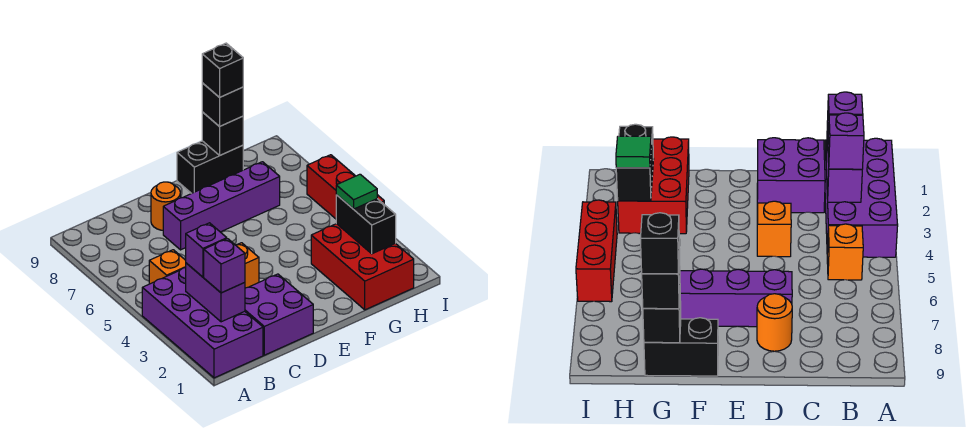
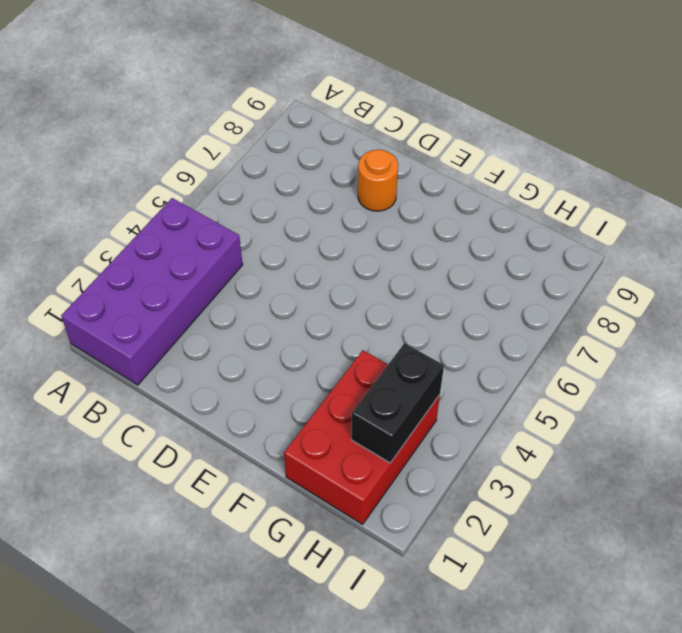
none -> orange brick B5 level 1
none -> purple brick C1:D2 level 1
none -> orange brick D4 level 1

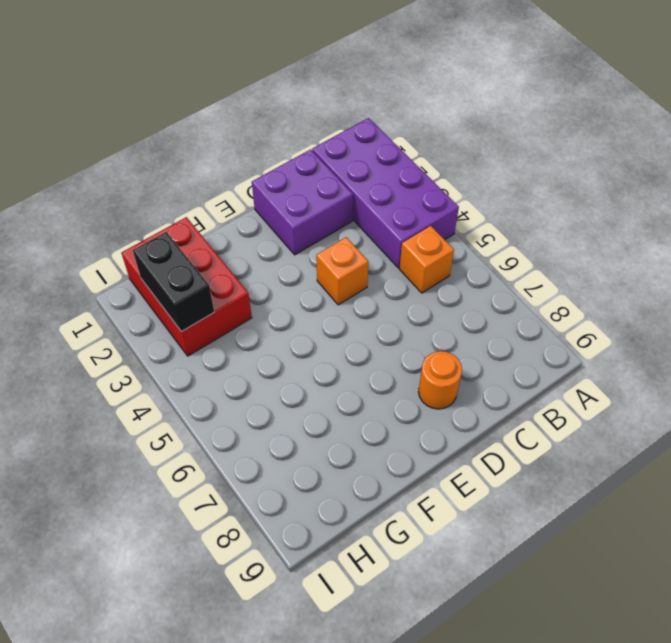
none -> purple brick D7:G7 level 1
none -> black brick F9:G9 level 1
none -> red brick I4:I6 level 1

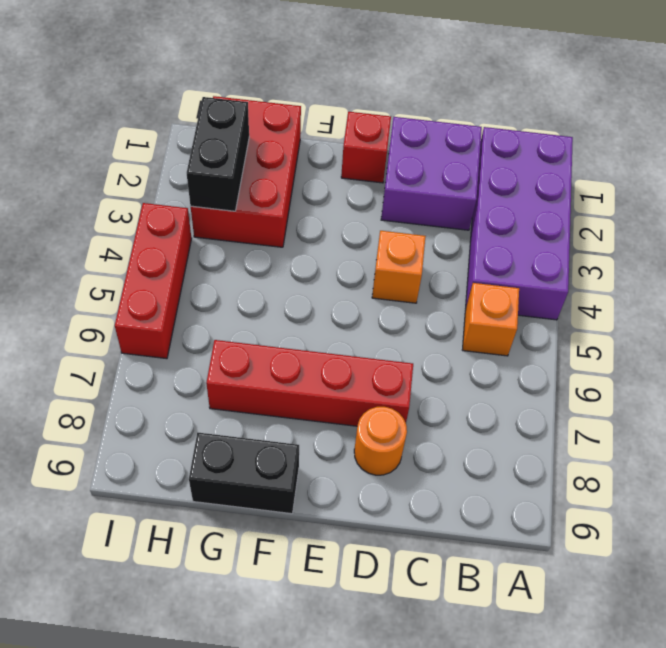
red brick D7:G7 level 1 -> purple brick D7:G7 level 1
red brick E1 level 1 -> none
none -> purple brick B2:B3 level 2
none -> black brick G9 level 2
none -> purple brick B2 level 3

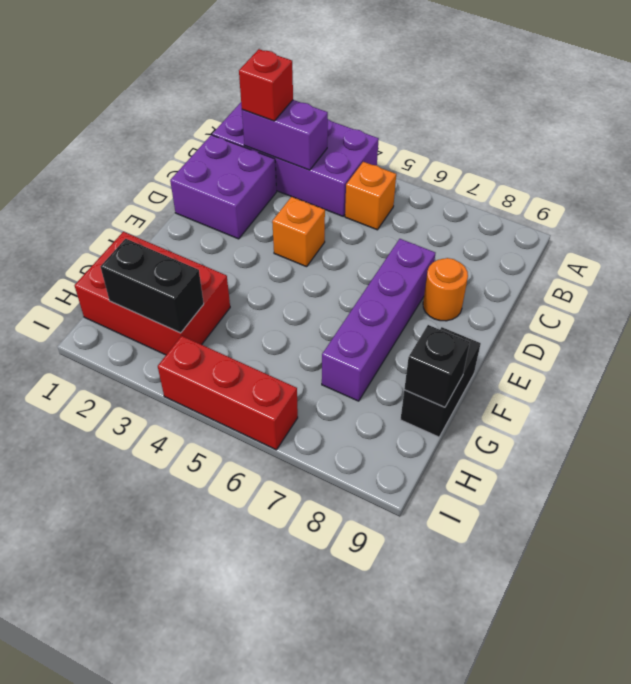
red brick B2 level 3 -> purple brick B2 level 3
none -> purple brick B3 level 3
none -> black brick G9 level 3
none -> green tile H3 level 3

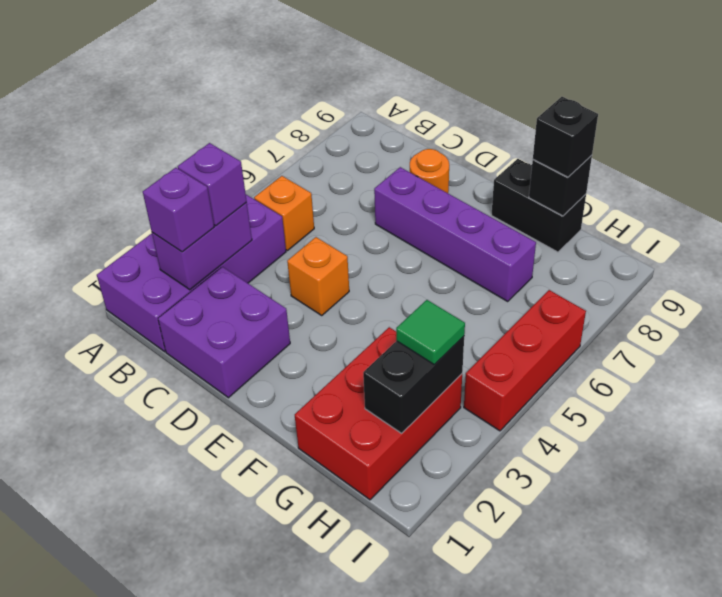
none -> black brick G9 level 4

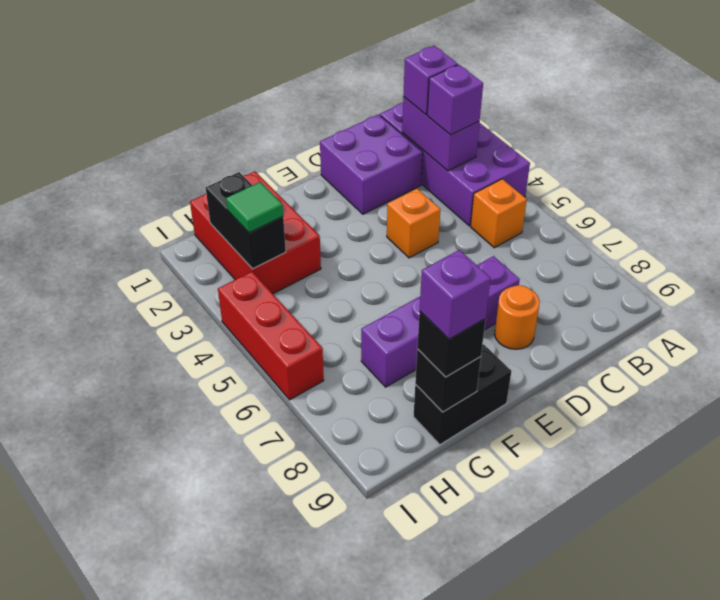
purple brick G9 level 4 -> black brick G9 level 4

